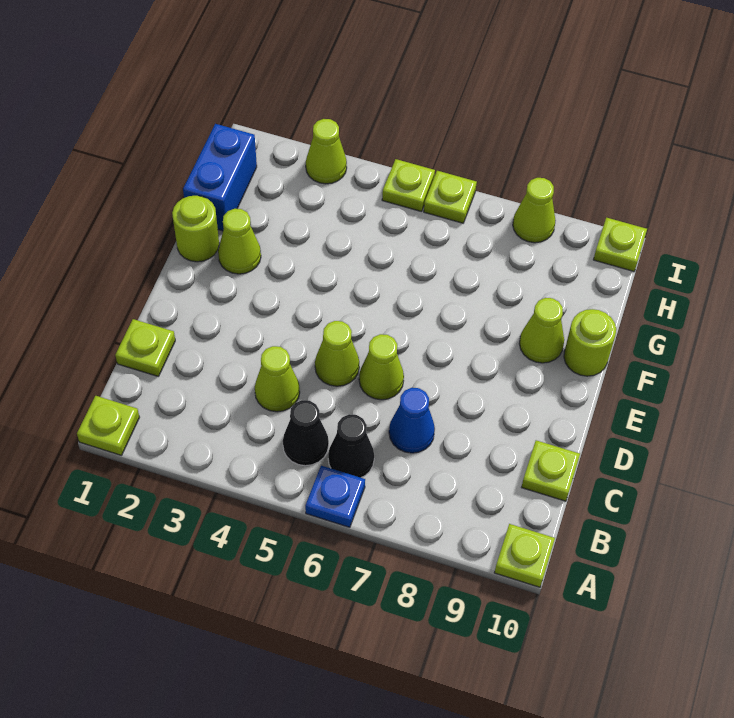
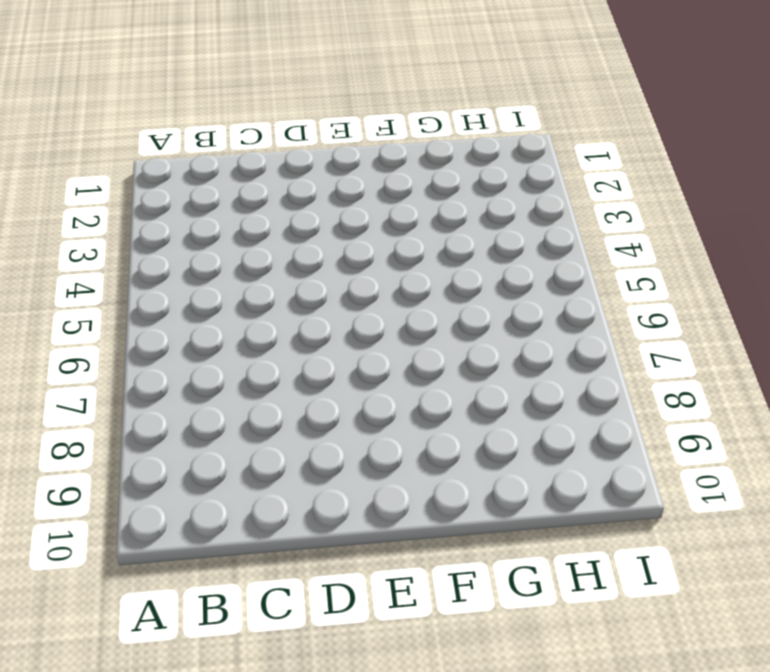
none -> lime plate A1 level 1
none -> blue plate A6 level 1
none -> lime plate A10 level 1

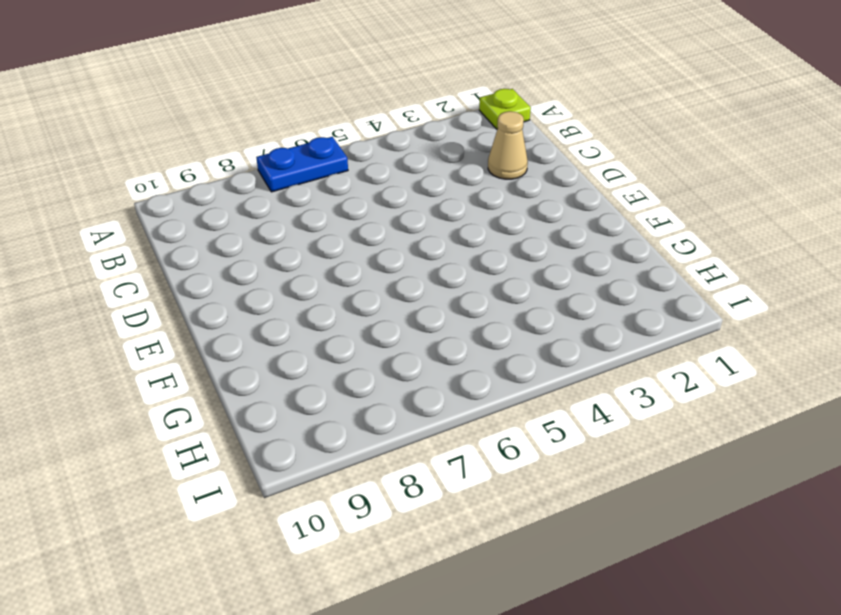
blue plate A6:A7 level 1 -> blue plate A6 level 1
tan cone C2 level 1 -> none
none -> lime plate A10 level 1
none -> black cone B5 level 1
none -> black cone B6 level 1

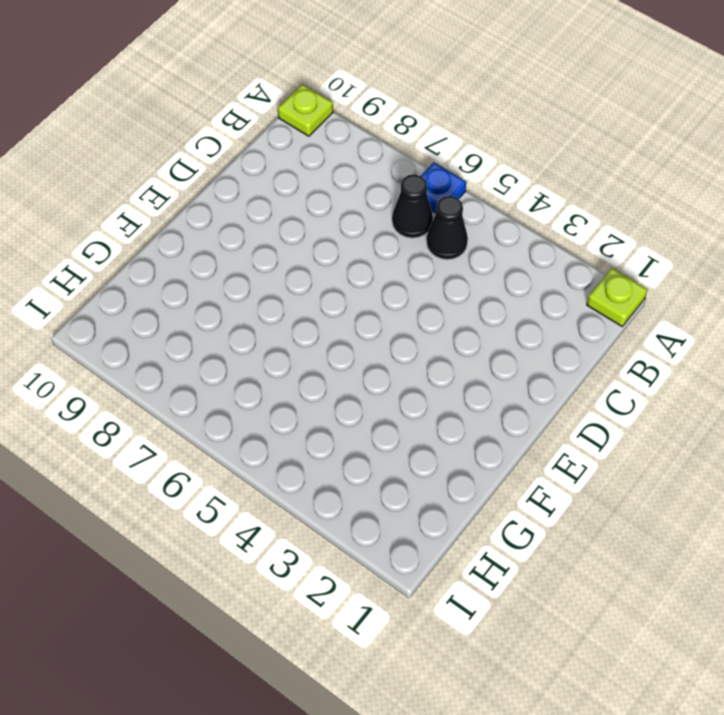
none -> lime plate C1 level 1
none -> lime cone C4 level 1
none -> blue cone C7 level 1

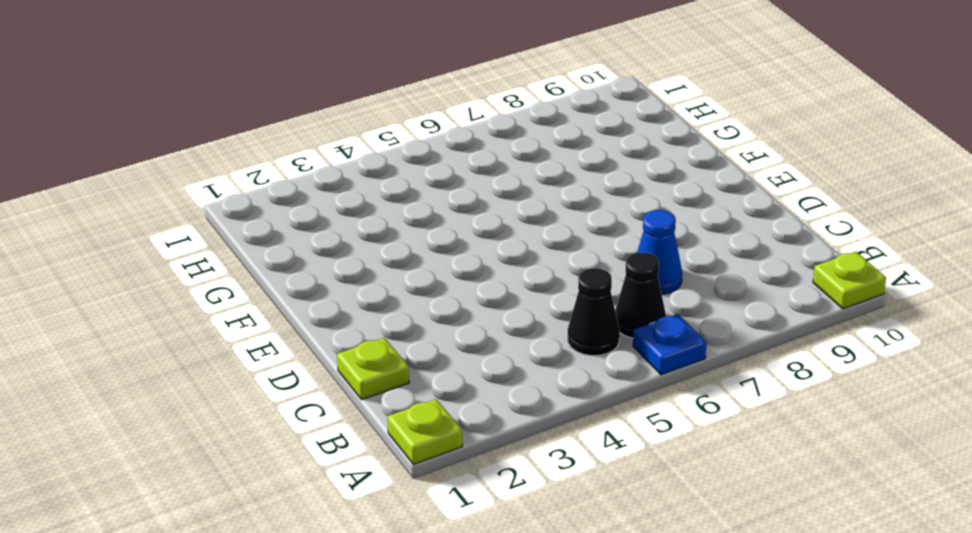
none -> lime cone C4 level 1
none -> lime plate C10 level 1
none -> lime cone D5 level 1

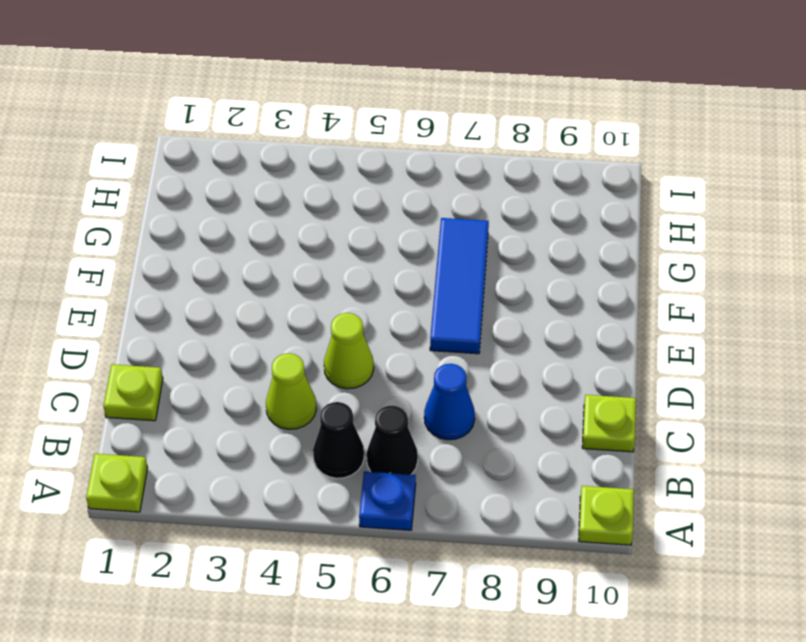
blue tile E7:G7 level 1 -> none
none -> lime cone D6 level 1
none -> lime round brick F1 level 1
none -> lime cone F2 level 1

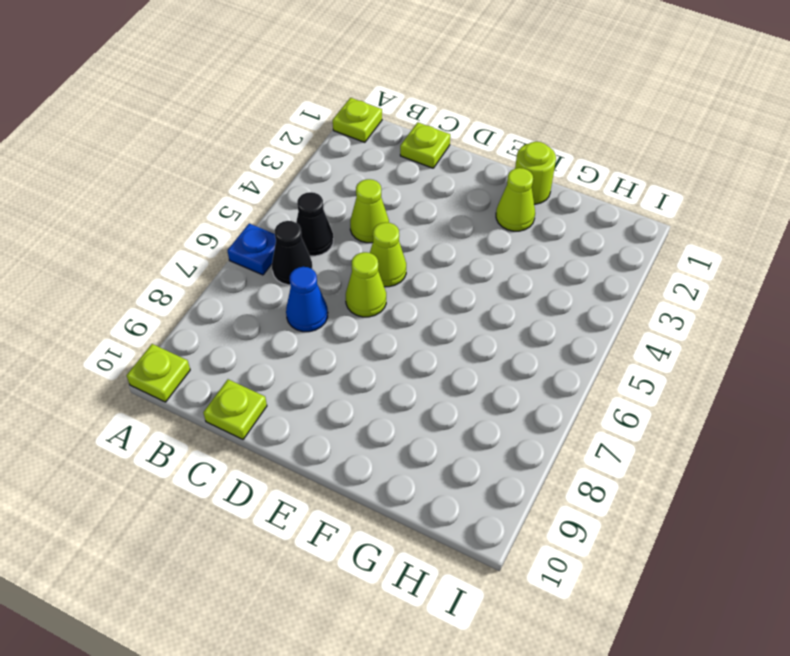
none -> lime cone F9 level 1
none -> lime round brick F10 level 1
none -> blue brick G1:H1 level 1

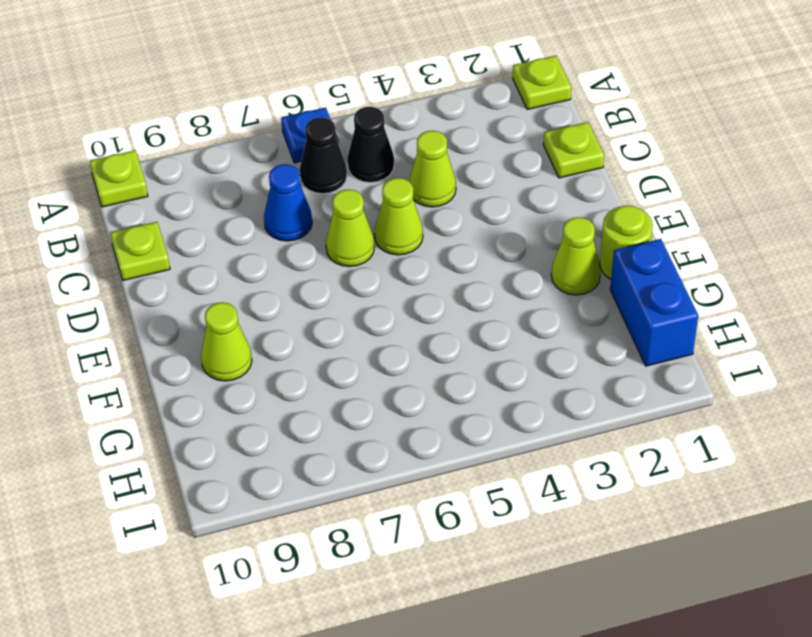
none -> lime round brick F10 level 1
none -> lime cone I3 level 1
none -> lime plate I5 level 1

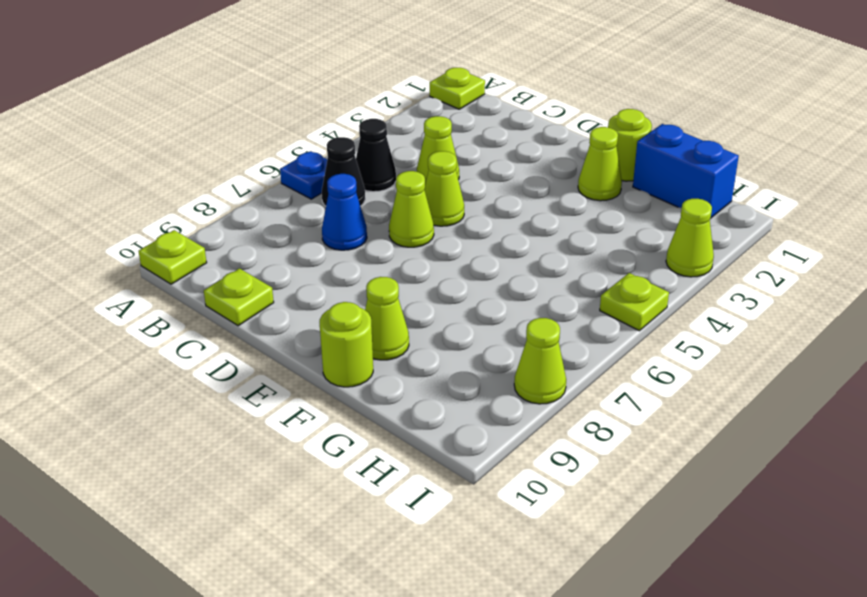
none -> lime plate C1 level 1
none -> lime plate I6 level 1
none -> lime plate I10 level 1

